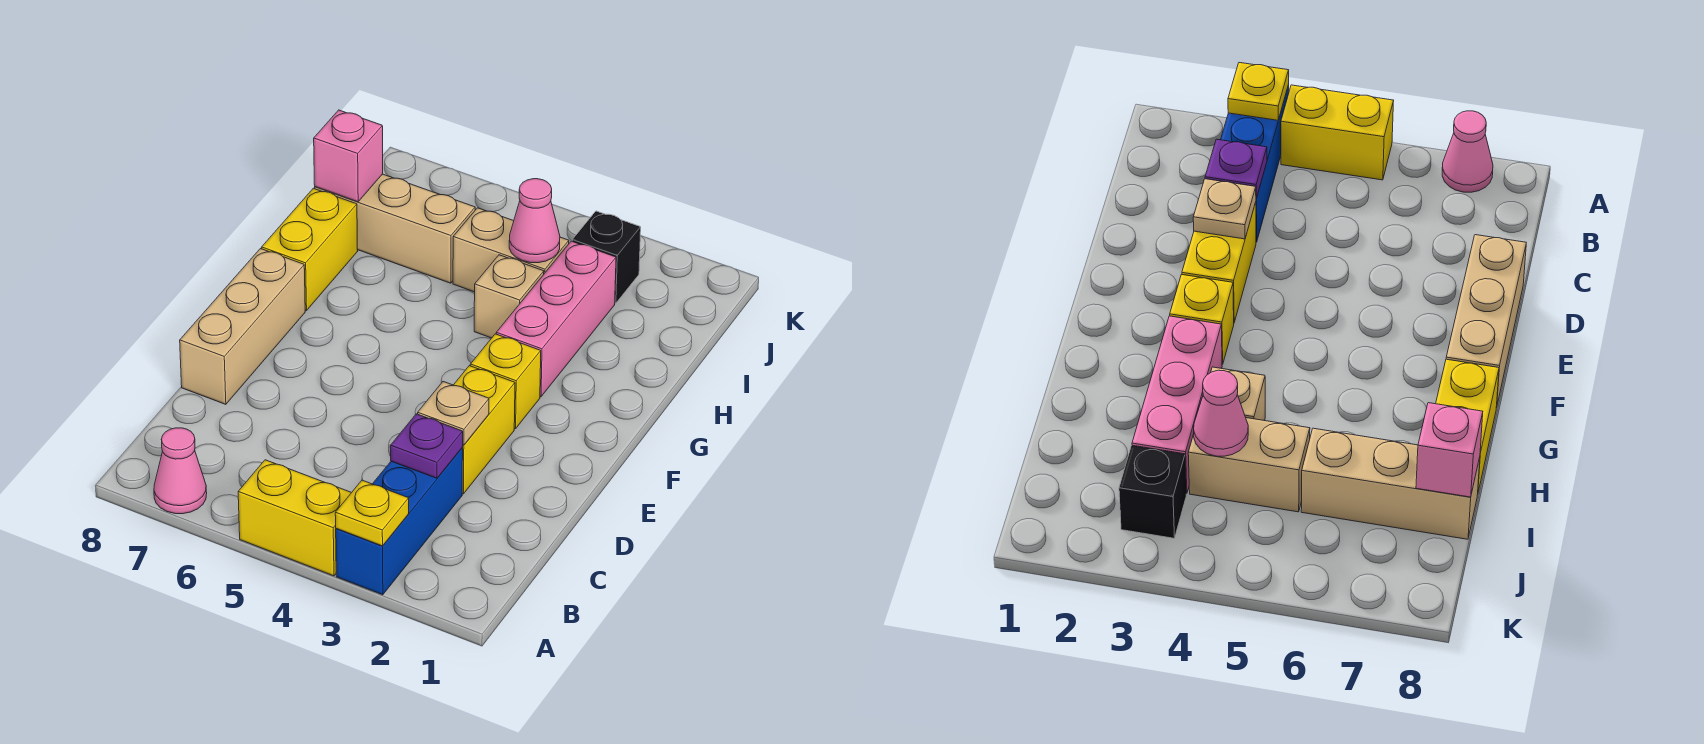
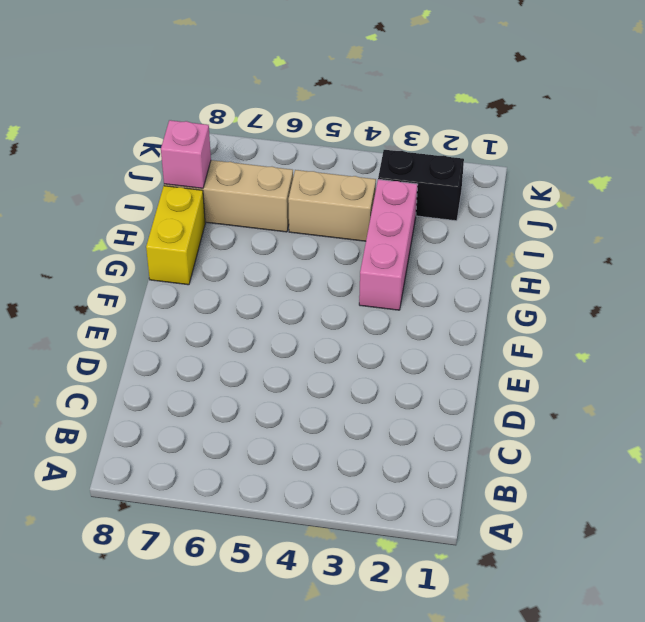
black brick J2:J3 level 1 -> black brick J3 level 1
none -> blue brick A3:C3 level 1
none -> yellow brick A4:A5 level 1
none -> pink cone A7 level 1

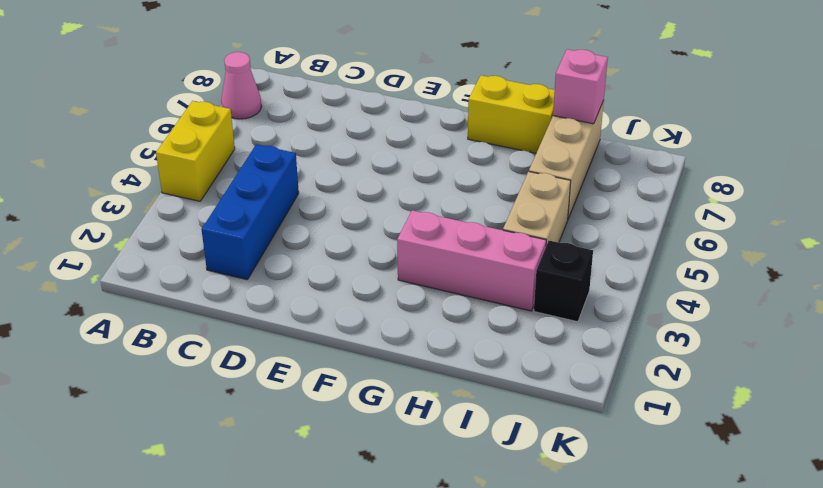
blue brick C2:C4 level 1 -> blue brick A3:C3 level 1
none -> yellow brick D3:E3 level 1
none -> tan brick D8:F8 level 1
none -> yellow brick F3 level 1

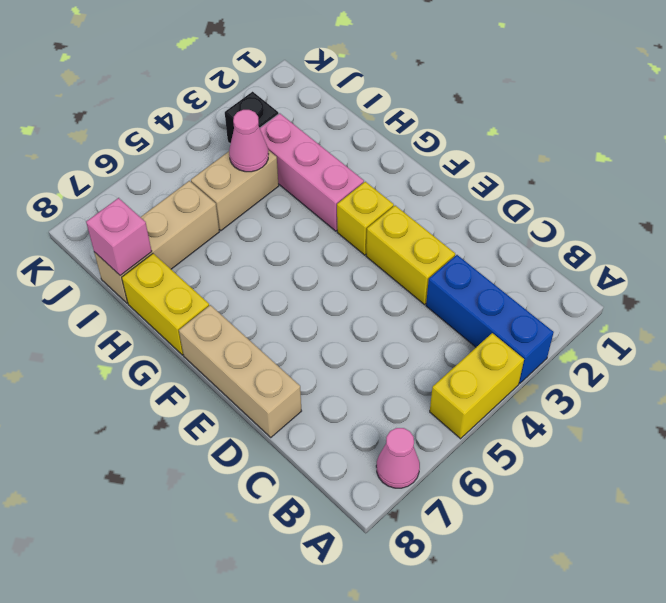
none -> tan brick H4 level 1
none -> yellow plate A3 level 2
none -> purple plate C3 level 2

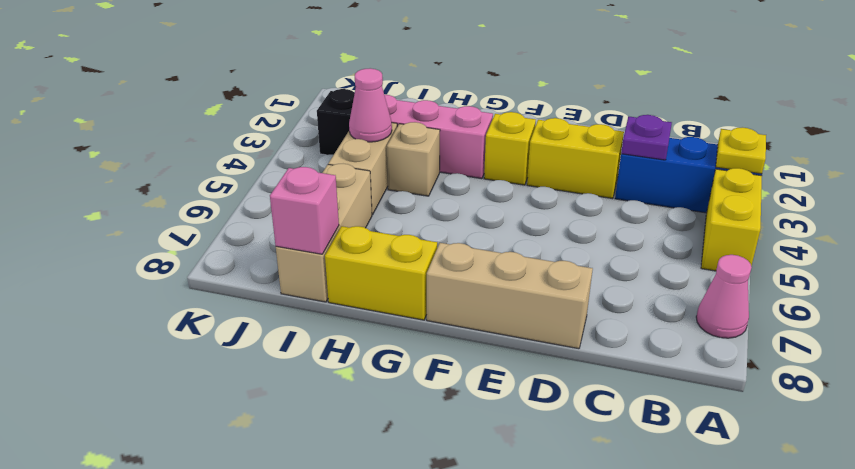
none -> tan plate D3 level 2

